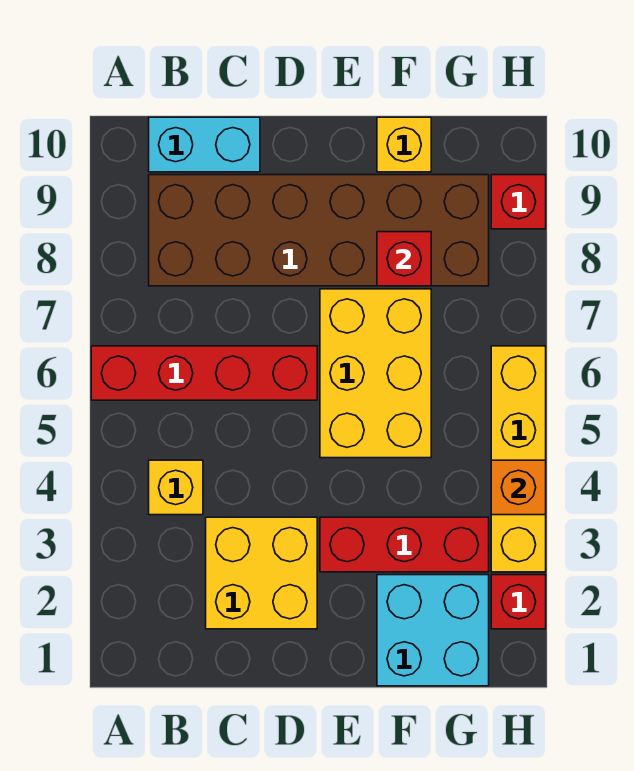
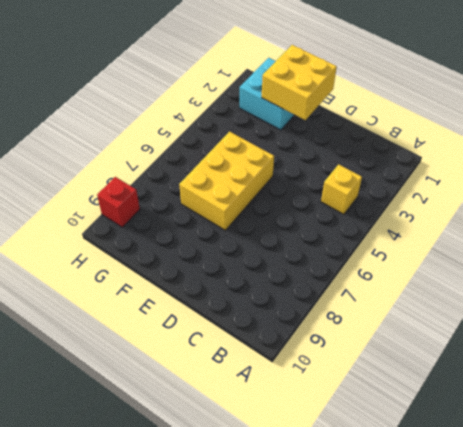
yellow brick E1:F2 level 2 -> yellow brick C2:D3 level 1
none -> red brick A6:D6 level 1
none -> brown brick B8:G9 level 1
none -> cyan brick B10:C10 level 1

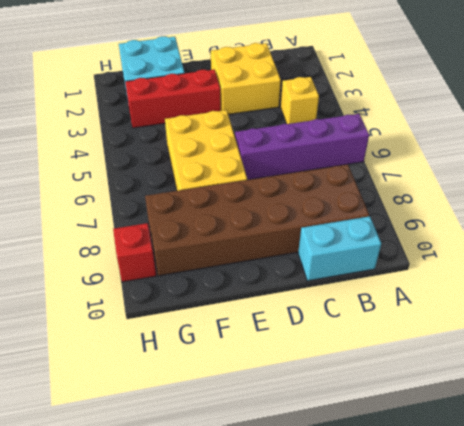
purple brick A6:D6 level 1 -> red brick A6:D6 level 1
none -> yellow brick F10 level 1
none -> red brick H2 level 1
none -> yellow brick H3:H6 level 1

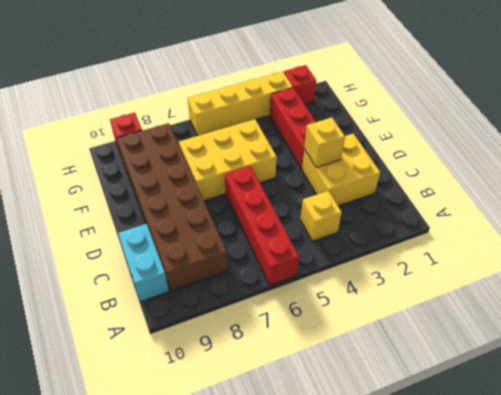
yellow brick D3 level 2 -> yellow brick F10 level 1
none -> cyan brick F1:G2 level 1
none -> red brick F8 level 2
none -> orange brick H4 level 2

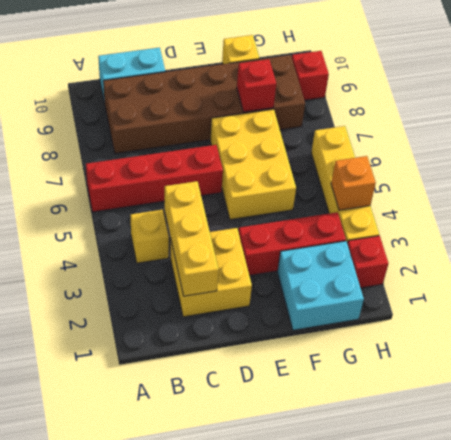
yellow brick C2:C4 level 2 -> none

